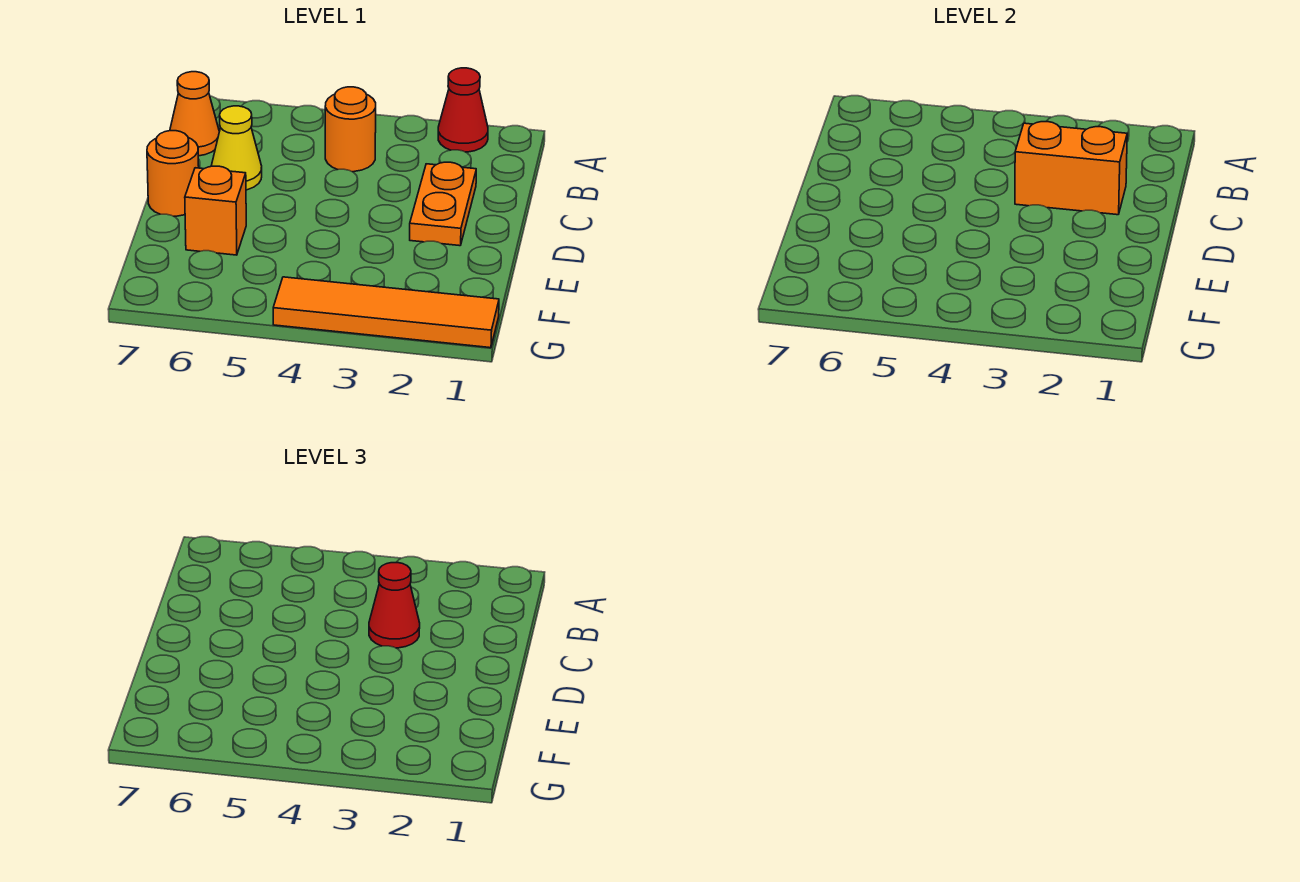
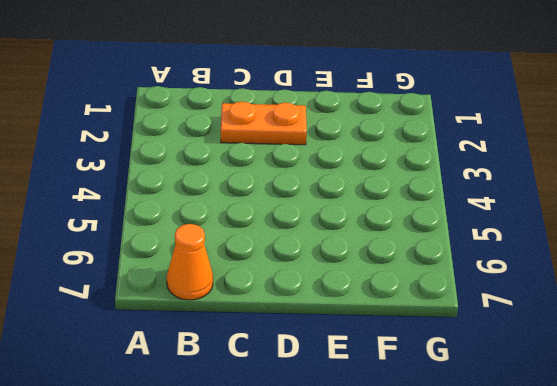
none -> red cone A2 level 1
none -> orange round brick B4 level 1

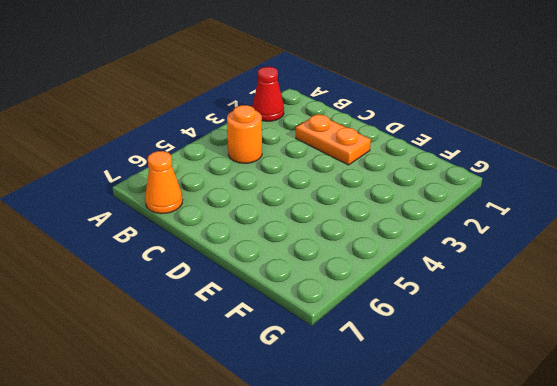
none -> yellow cone C6 level 1
none -> orange round brick D7 level 1

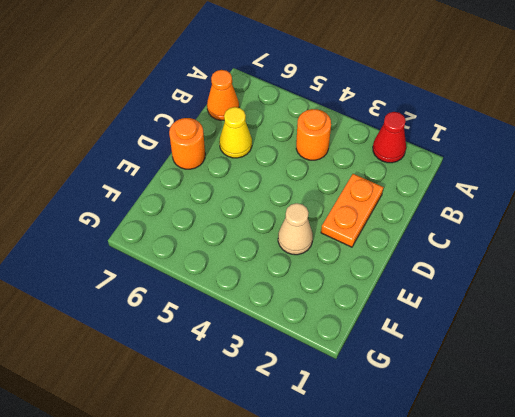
tan cone E3 level 1 -> none
none -> orange brick E6 level 1
none -> orange tile G1:G4 level 1

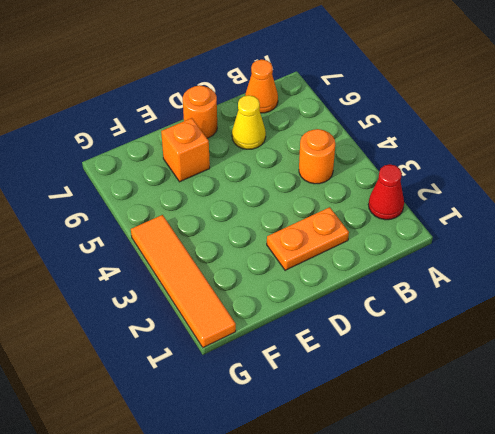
none -> orange brick C2:C3 level 2
none -> red cone C3 level 3

